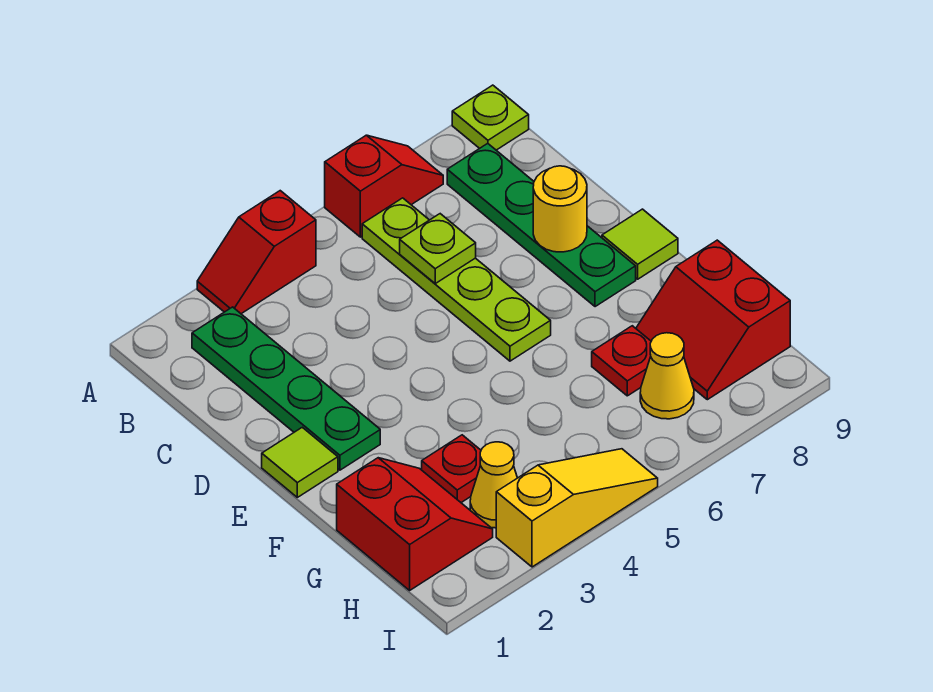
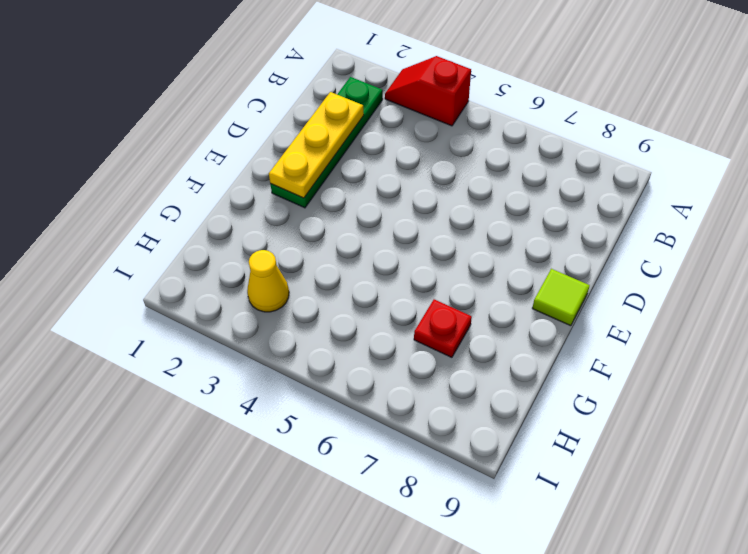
yellow plate C2:E2 level 2 -> none
none -> red slope A6:A7 level 1 top 6
none -> lime plate A9 level 1
none -> lime plate B6:E6 level 1

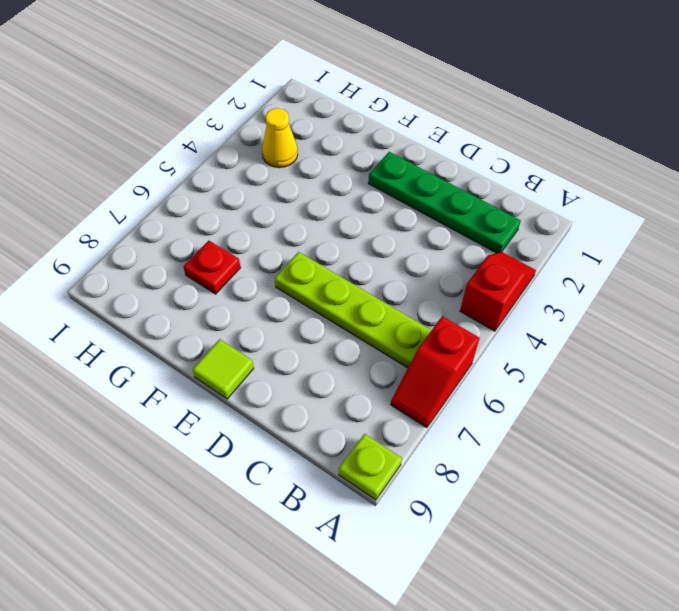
none -> green plate B8:E8 level 1
none -> lime tile E1 level 1
none -> red slope G1:H2 level 1 top 1

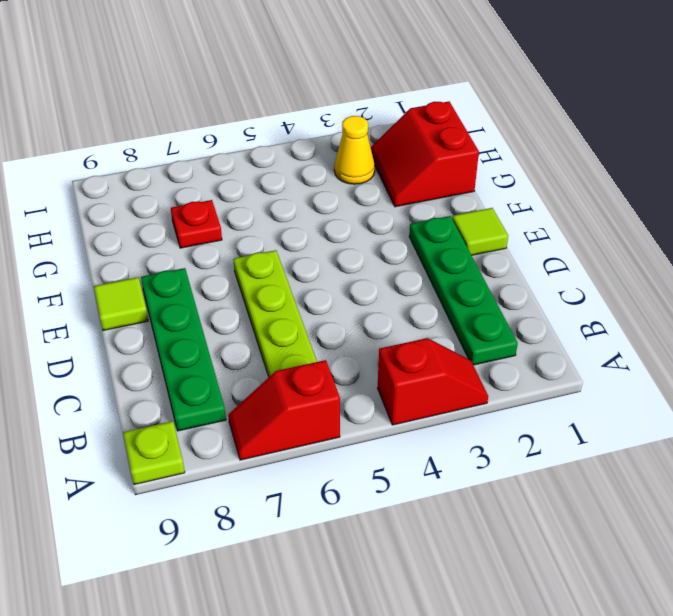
none -> red plate G3 level 1
none -> red slope G8:H9 level 1 top 9
none -> yellow cone H7 level 1

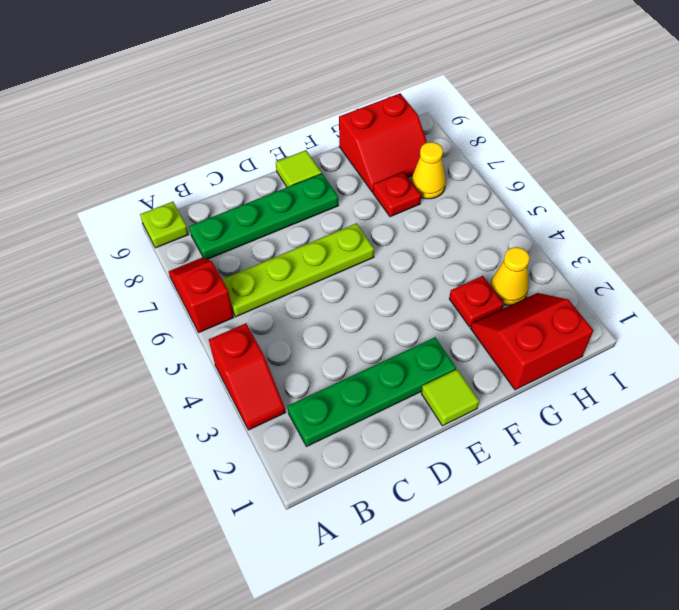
none -> yellow slope I3:I5 level 1 top 3
none -> lime plate C6 level 2
none -> yellow round brick D8 level 2

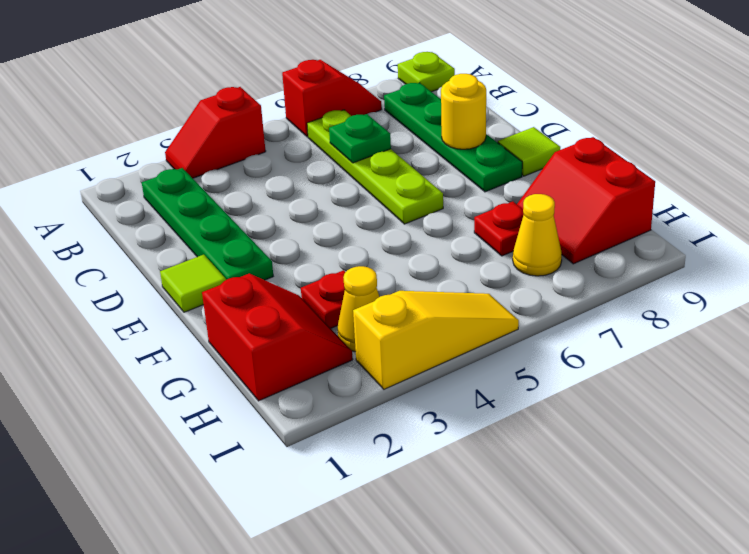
green plate C6 level 2 -> lime plate C6 level 2

